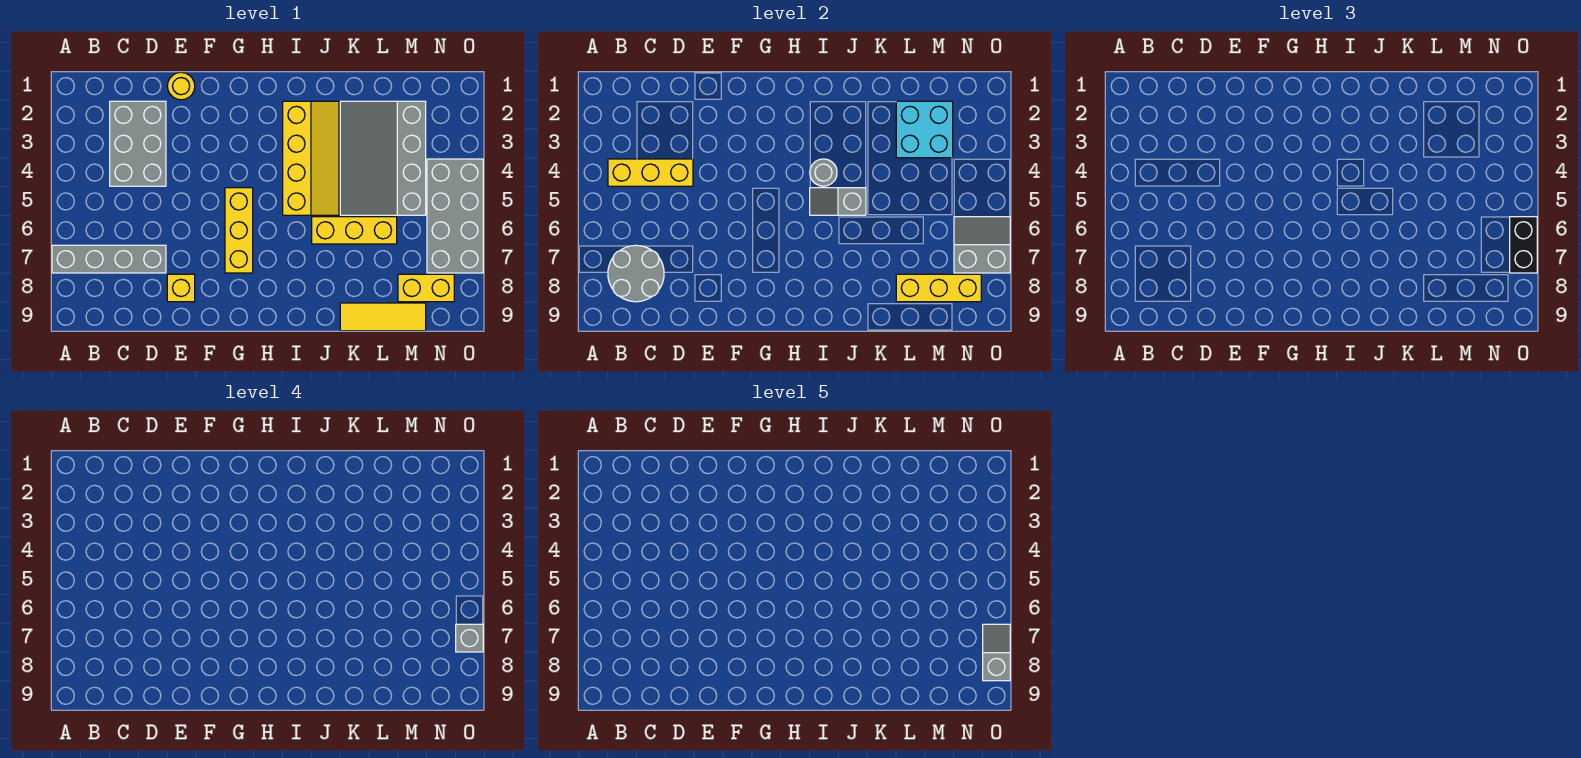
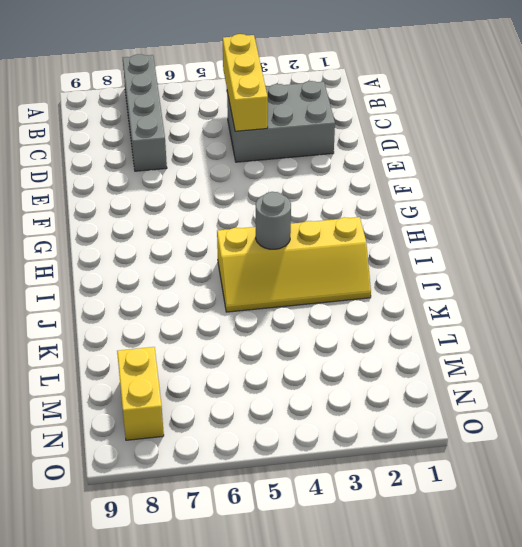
none -> yellow round brick E1 level 1
none -> yellow brick E8 level 1
none -> yellow brick G5:G7 level 1

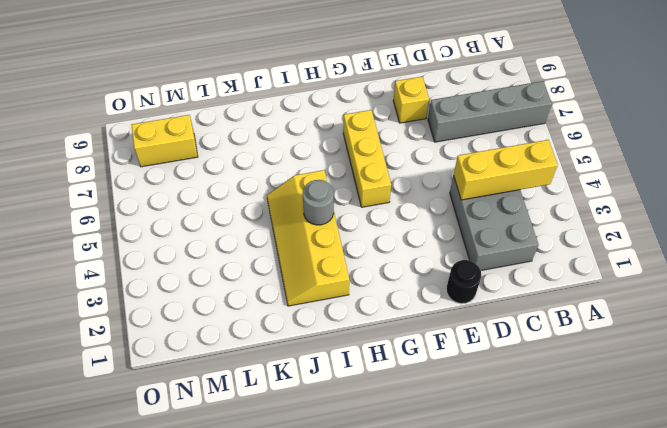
black round brick E1 level 1 -> yellow round brick E1 level 1
none -> yellow brick J6:L6 level 1
none -> grey slope K2:M5 level 1 top M
none -> yellow tile K9:M9 level 1

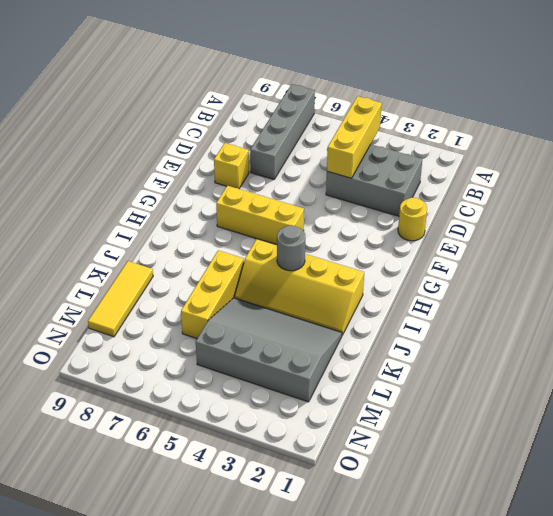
none -> yellow brick M8:N8 level 1
none -> grey brick N4:O7 level 1
none -> grey round brick B7:C8 level 2

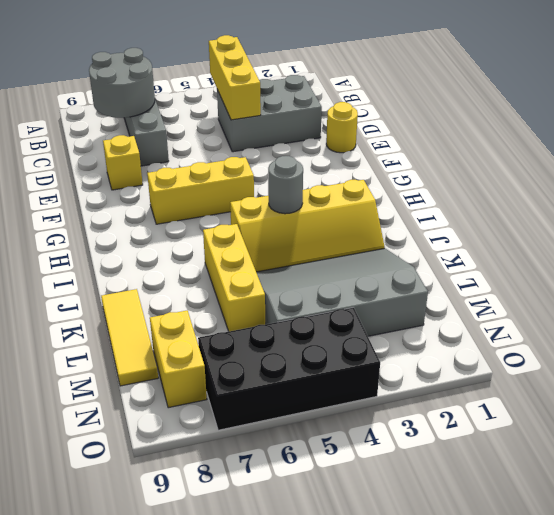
black brick N4:O7 level 1 -> grey brick N4:O7 level 1
none -> grey slope I5:J5 level 2 top J
none -> cyan brick L2:M3 level 2
none -> yellow brick L8:N8 level 2

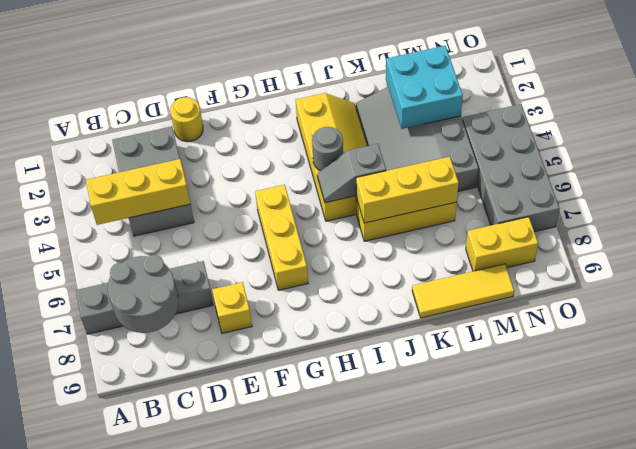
yellow brick J6:L6 level 2 -> yellow brick L8:N8 level 2
none -> grey slope N6:O7 level 2 top 7
none -> black brick O6:O7 level 3
none -> grey brick O7 level 4

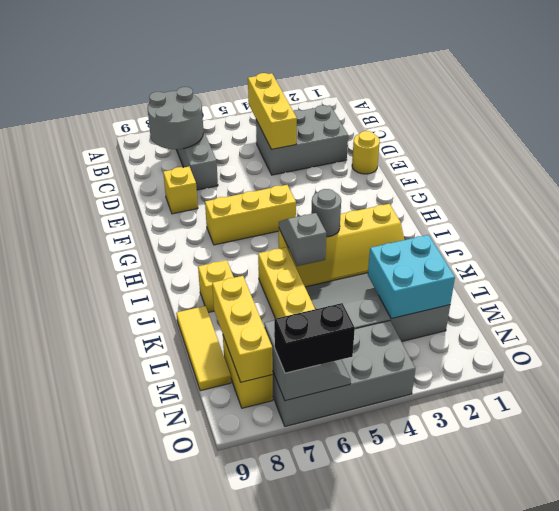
yellow brick J8 level 1 -> none
none -> grey brick O7 level 4
none -> grey slope O7:O8 level 5 top 8

